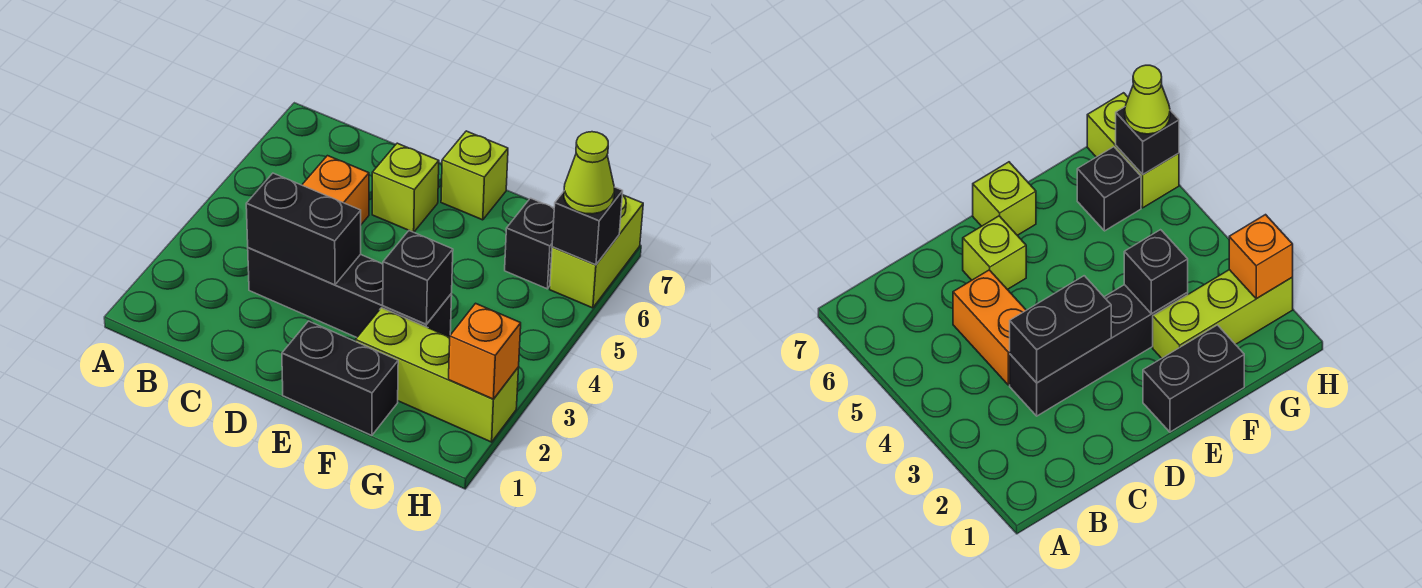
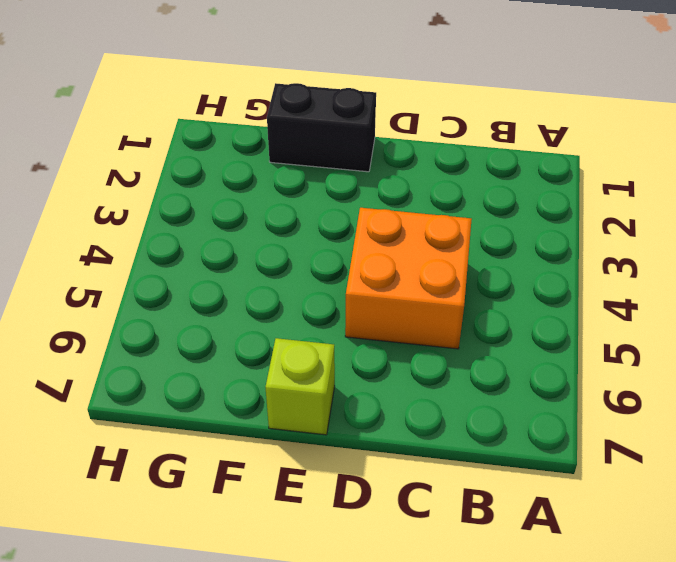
orange brick C4:D5 level 1 -> orange brick C4:C5 level 1
none -> black brick C3:F3 level 1
none -> lime brick D6 level 1
none -> lime brick F2:H2 level 1

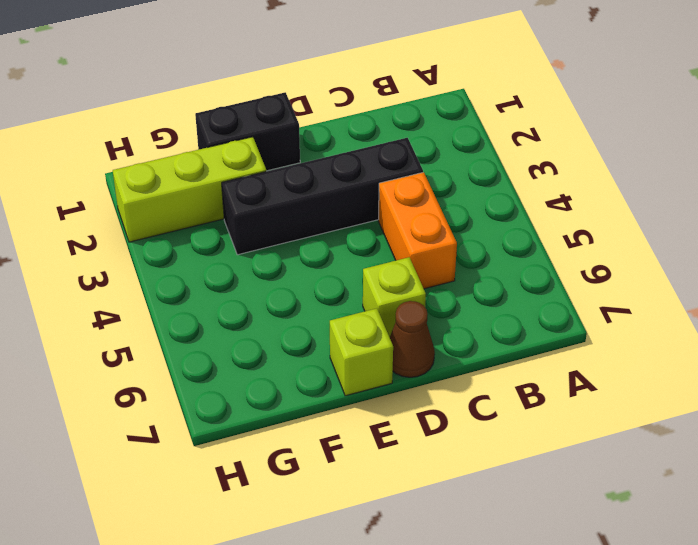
brown cone D7 level 1 -> none
none -> black brick G6 level 1
none -> lime brick H6:H7 level 1
none -> black brick C3:D3 level 2

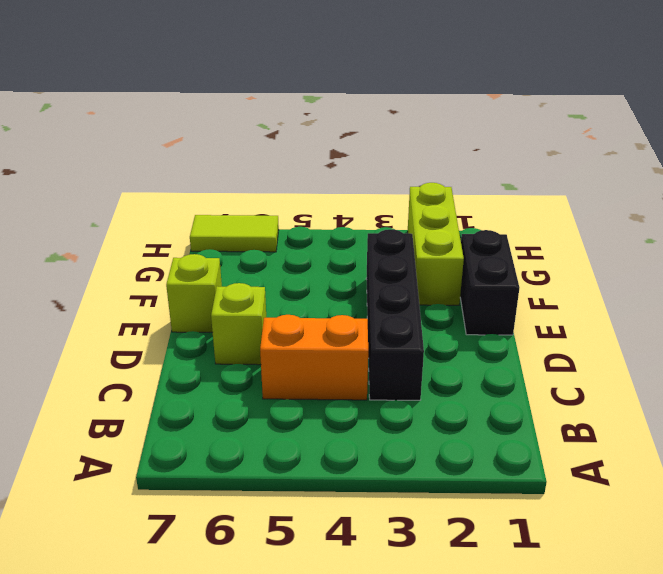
lime tile H6:H7 level 1 -> lime brick H6:H7 level 1
none -> black brick G6 level 1
none -> black brick C3:D3 level 2
none -> black brick F3 level 2

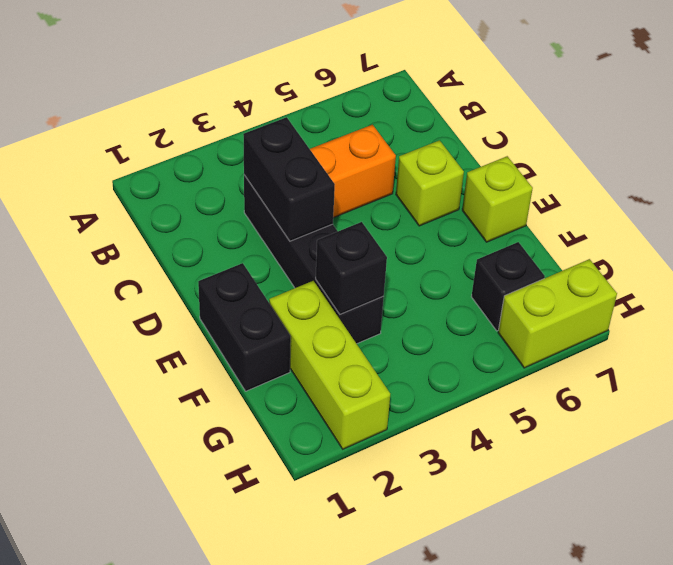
none -> orange brick H2 level 2
none -> black brick H6 level 2
none -> lime cone H6 level 3

